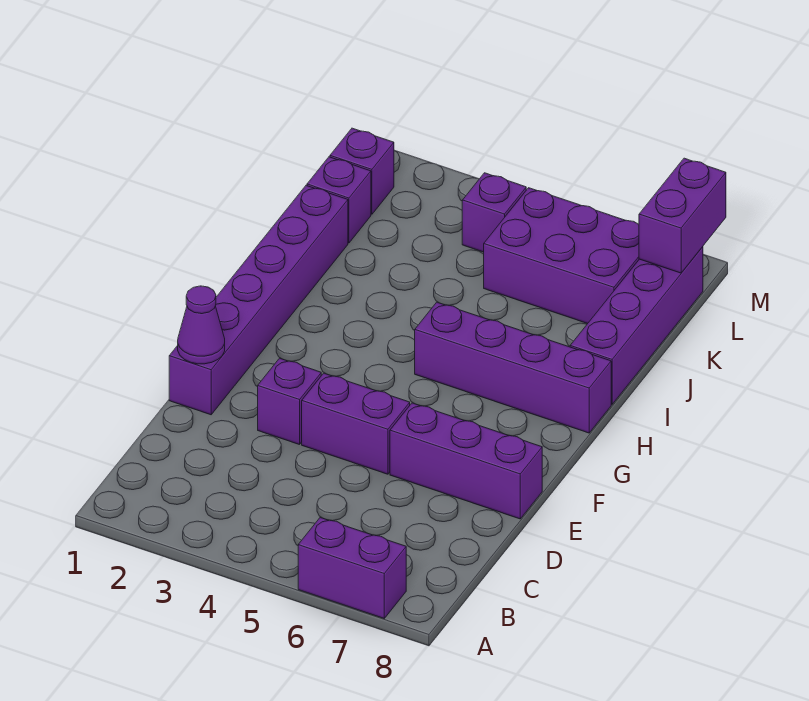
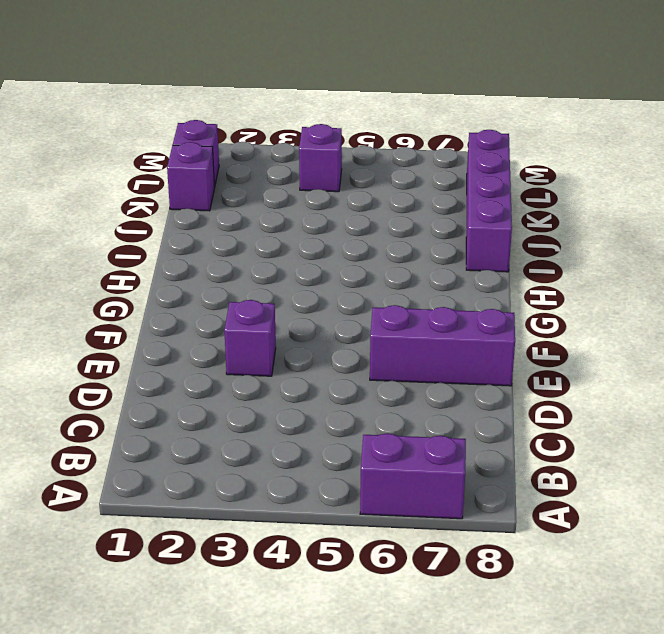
none -> purple brick E1:J1 level 1
none -> purple brick E4:E5 level 1
none -> purple brick H5:H8 level 1

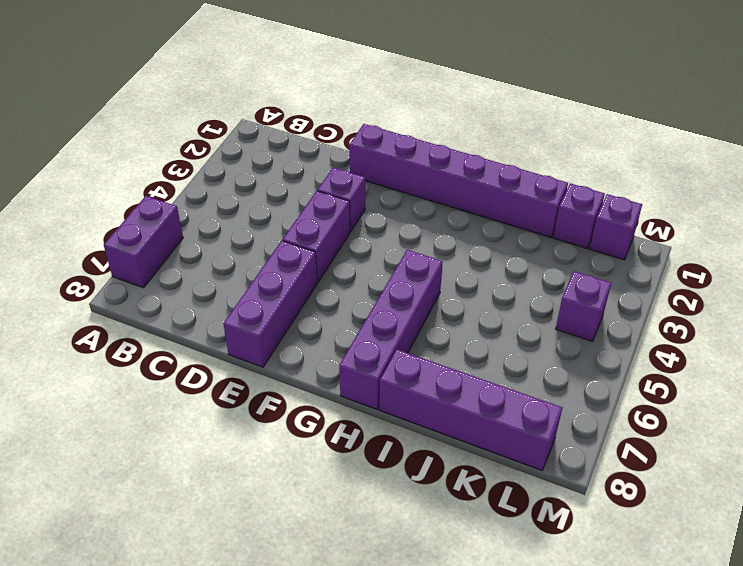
none -> purple brick K5:L7 level 1
none -> purple cone E1 level 2
none -> purple brick L8:M8 level 2

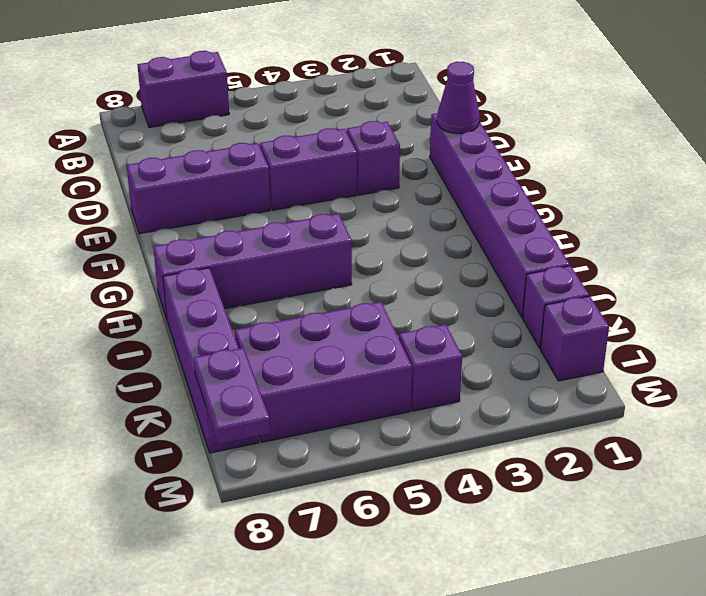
purple plate L8:M8 level 2 -> purple brick L8:M8 level 2

